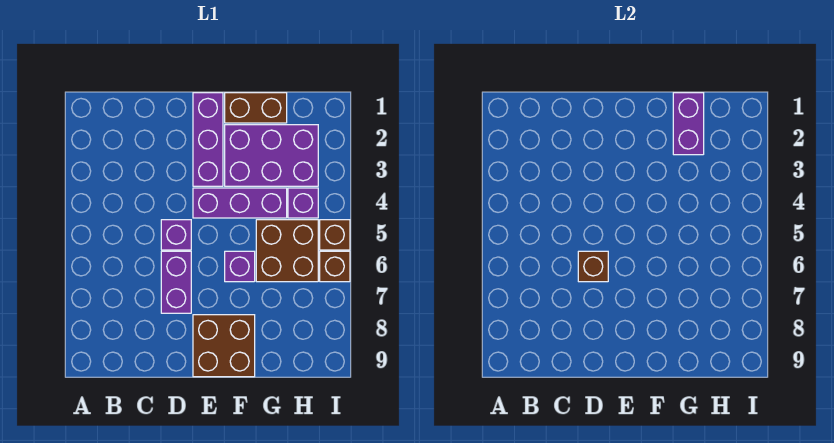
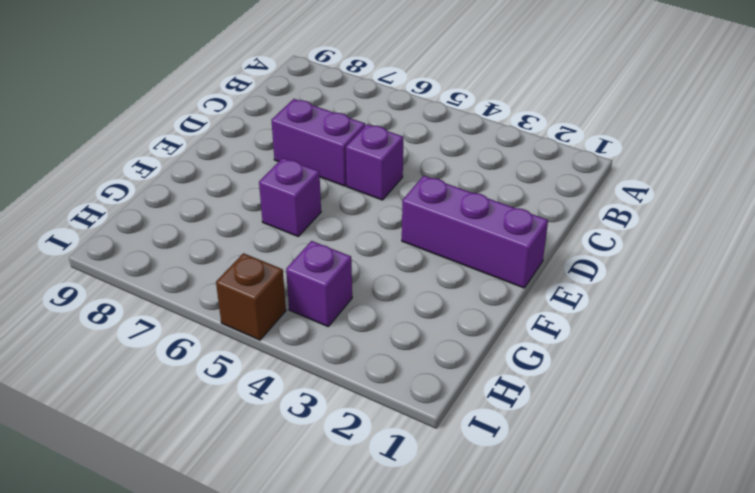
none -> purple brick E4:G4 level 1
none -> brown brick E8:F9 level 1
none -> brown brick F1:G1 level 1

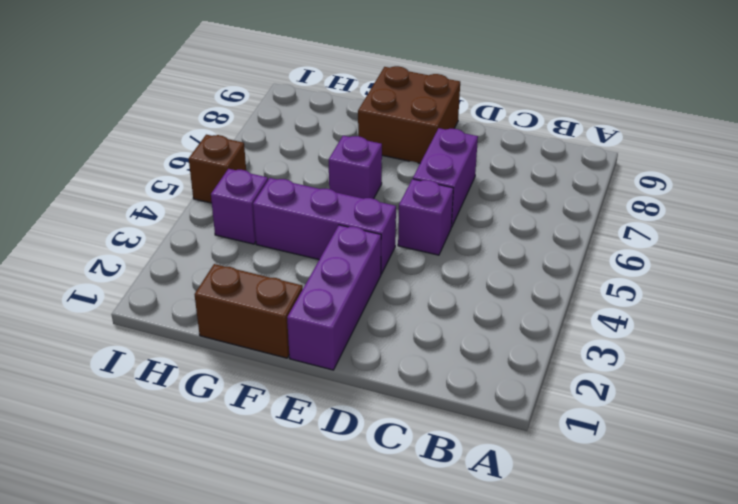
none -> purple brick F2:H3 level 1
none -> brown brick G5:H6 level 1
none -> brown brick I6 level 1

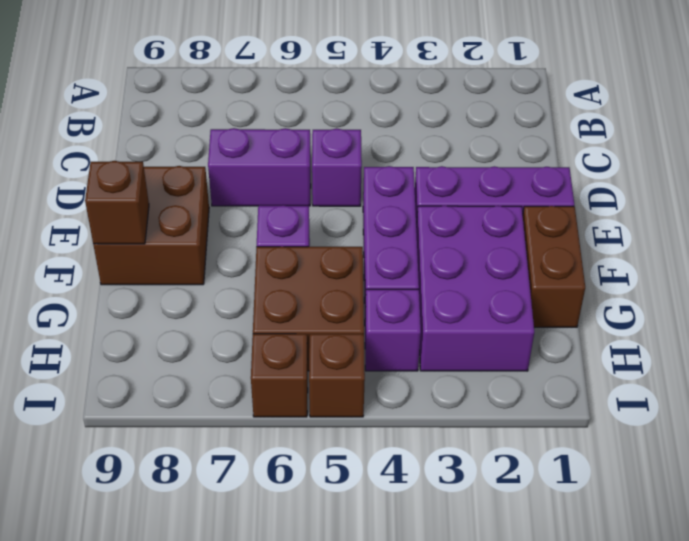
brown brick F9 level 2 -> brown brick D6 level 2
none -> purple brick G1:G2 level 2

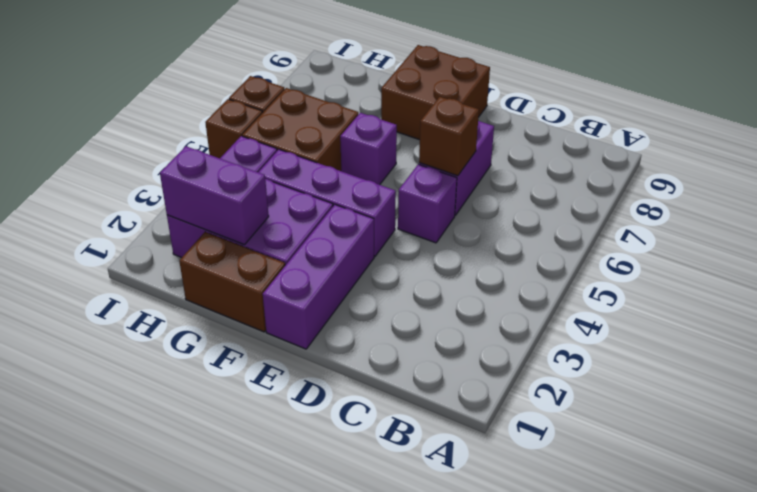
purple brick G2:H2 level 2 -> purple brick G1:G2 level 2

